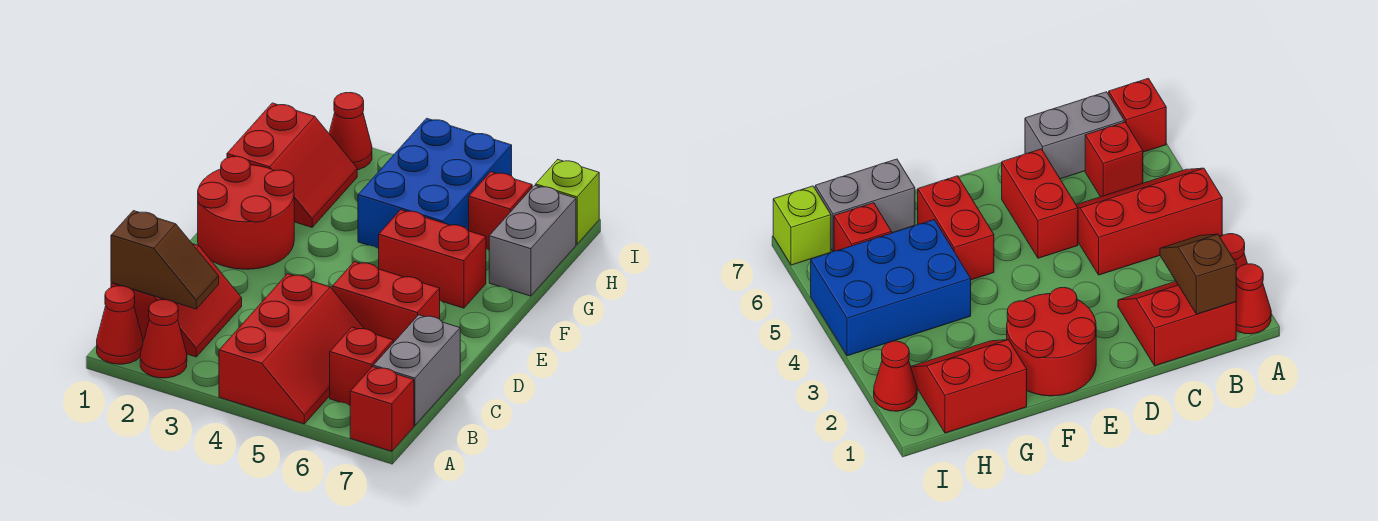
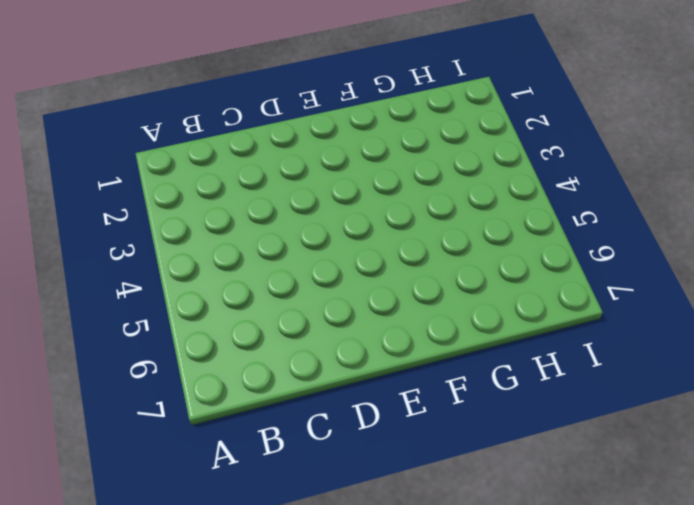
none -> red cone A1 level 1
none -> red cone A2 level 1
none -> red slope A4:C5 level 1 top 4

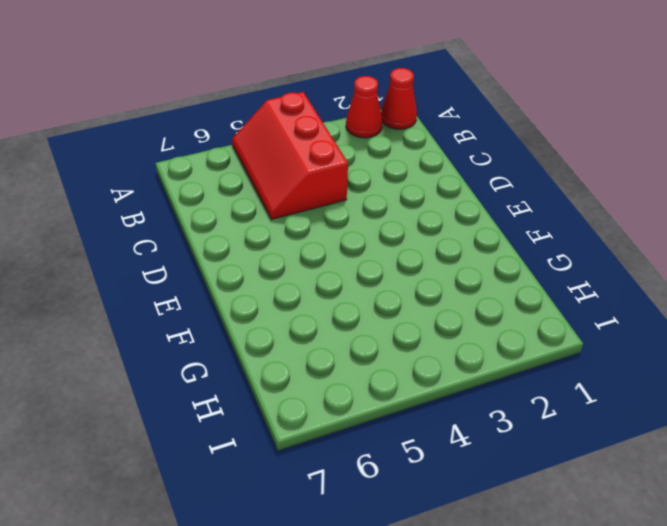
none -> red brick A7 level 1
none -> red slope B1:C2 level 1 top 1
none -> red brick B6 level 1

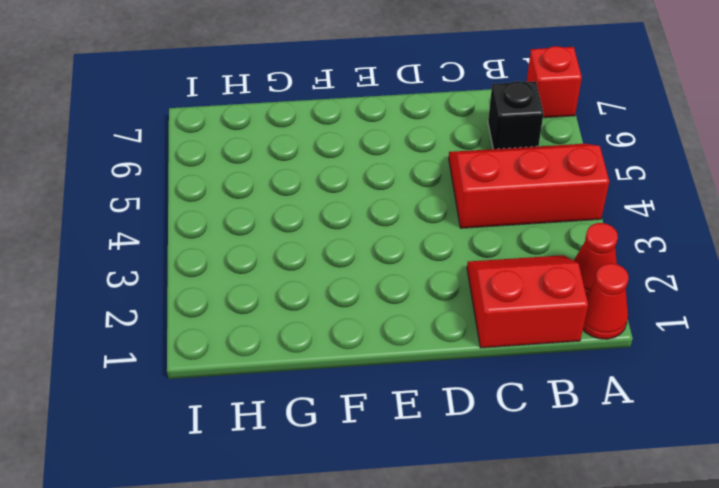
black brick B6 level 1 -> red brick B6 level 1
none -> grey brick B7:C7 level 1
none -> red brick D5:D6 level 1
none -> red round brick E1:F2 level 1

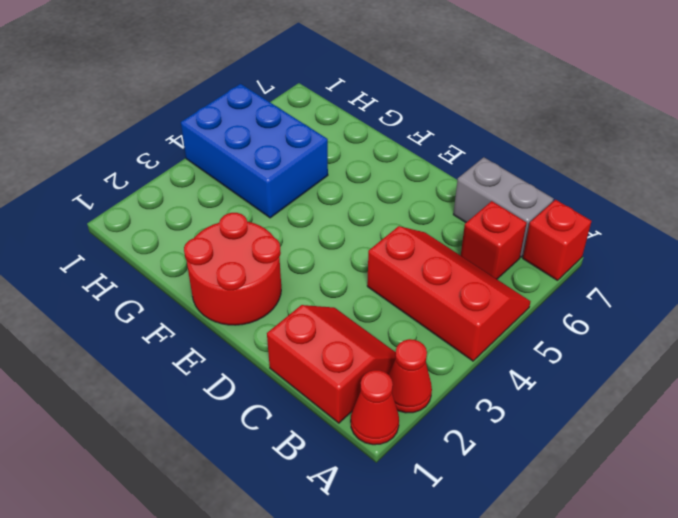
none -> red brick D5:D6 level 1
none -> red brick F5:F6 level 1
none -> red slope G1:H2 level 1 top 1

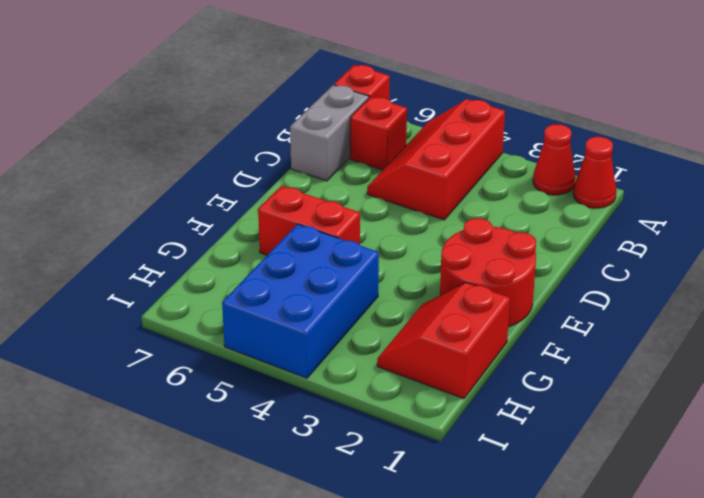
none -> red slope B1:C2 level 1 top 1
none -> red brick D5:D6 level 1
none -> grey brick G7:H7 level 1

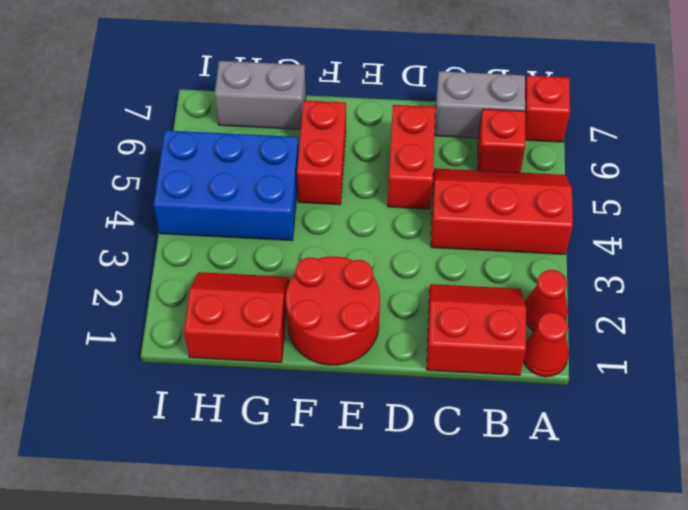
none -> red brick H6 level 1
none -> red cone I2 level 1
none -> lime brick I7 level 1

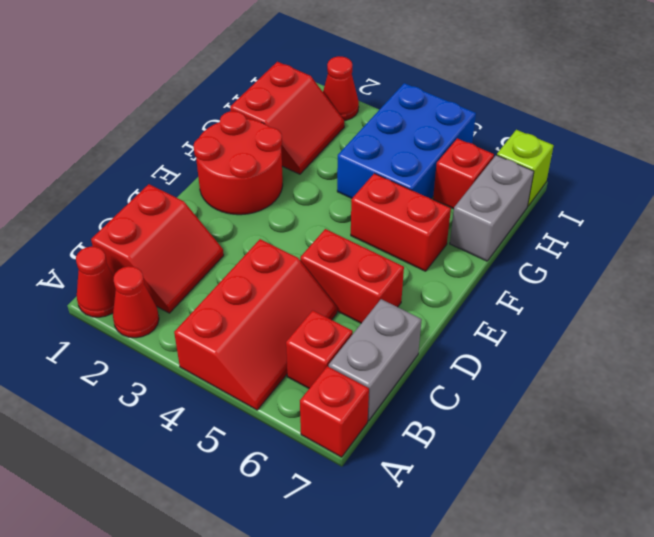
none -> brown slope B1:B2 level 2 top 1

